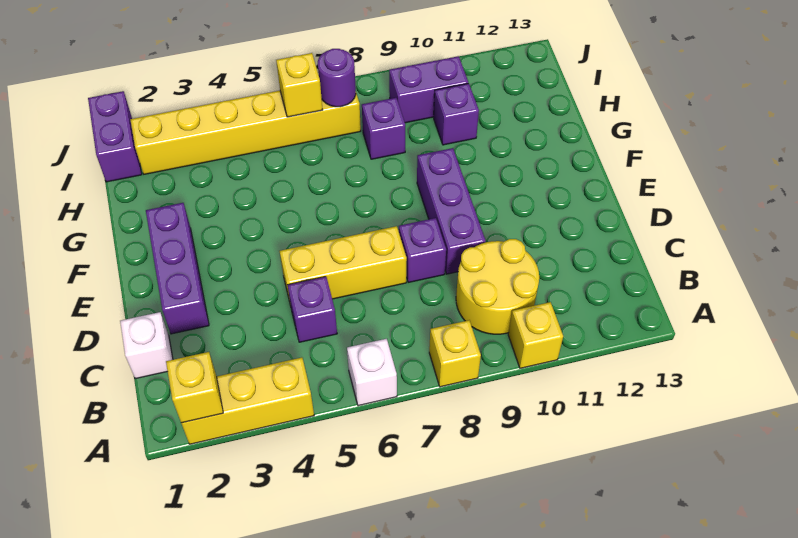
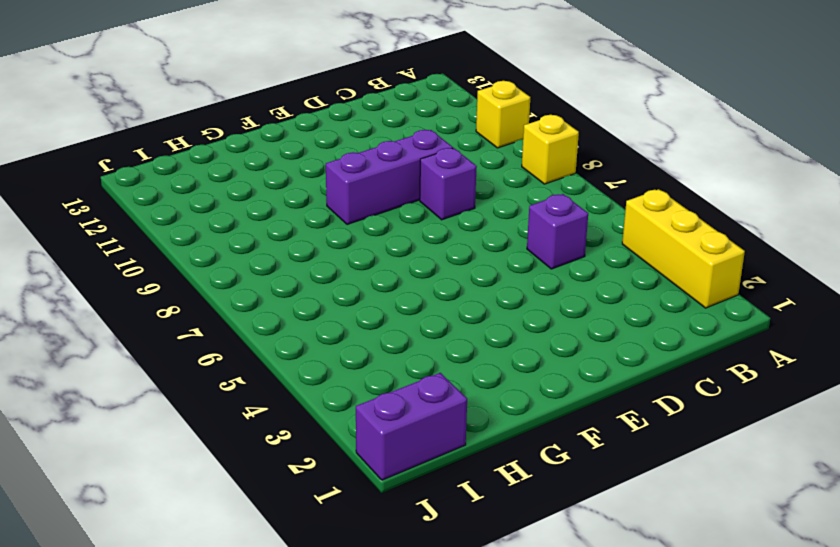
none -> white brick A6 level 1
none -> yellow round brick B9:C10 level 1
none -> white brick C1 level 1

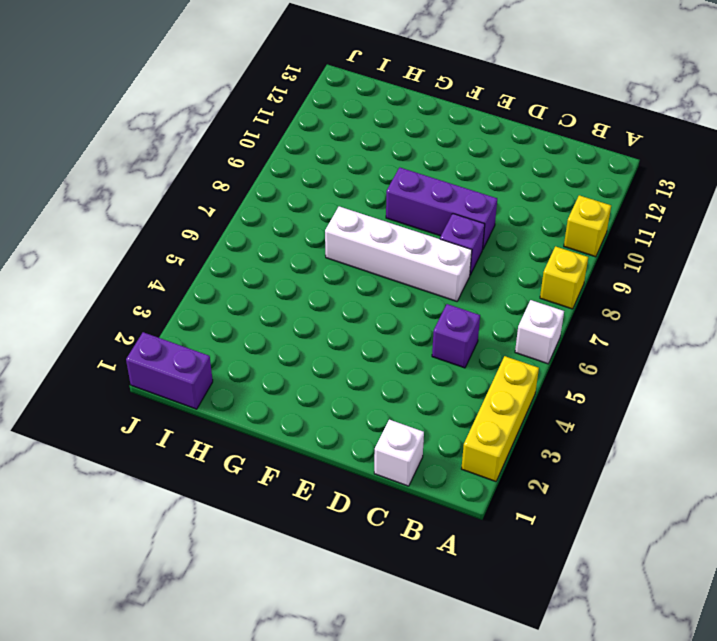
white brick D7:G7 level 1 -> yellow brick D5:D7 level 1
none -> yellow round brick B9:C10 level 1
none -> purple brick D2:F2 level 1
none -> purple brick H8 level 1

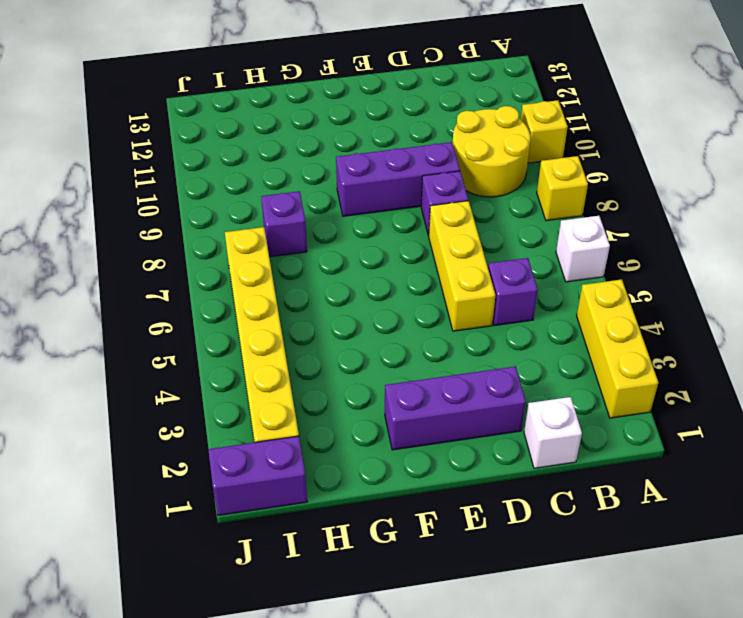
none -> purple brick H10 level 1
none -> purple brick I9:I10 level 1
none -> yellow brick A2 level 2

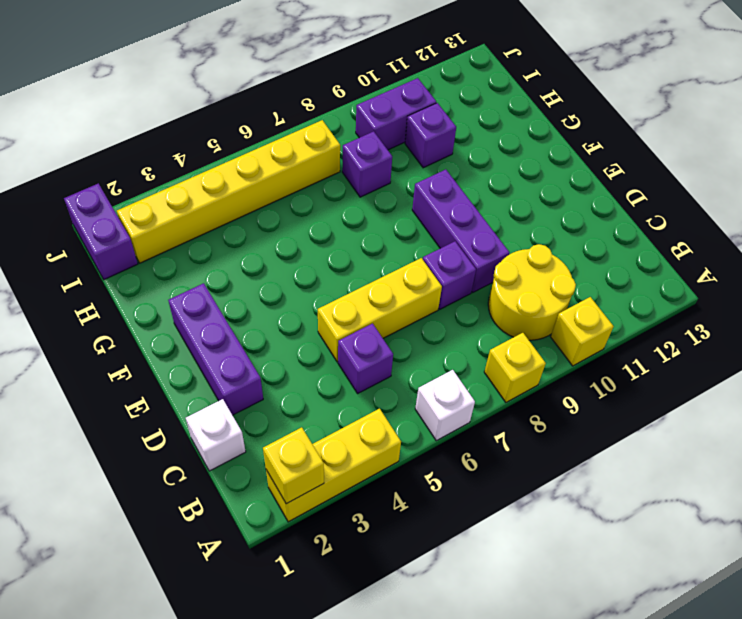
none -> yellow brick I6 level 2
none -> purple round brick I7 level 2

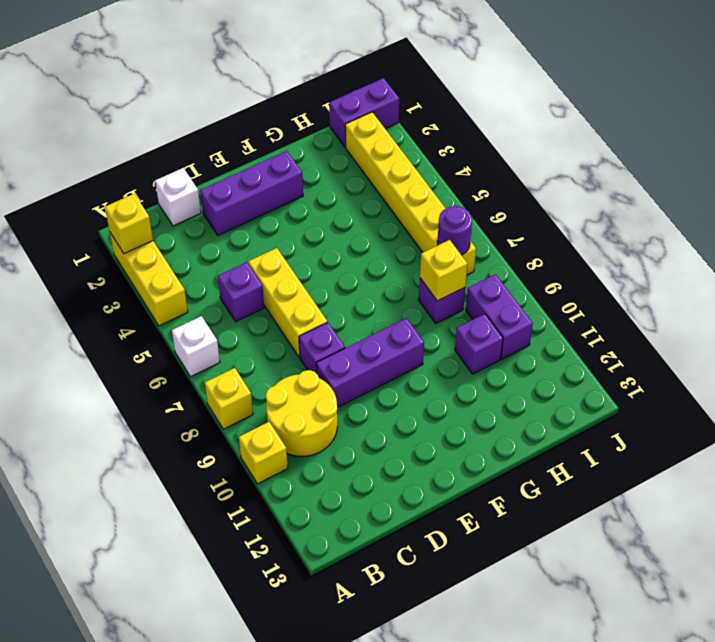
yellow brick H8 level 2 -> yellow brick I6 level 2

